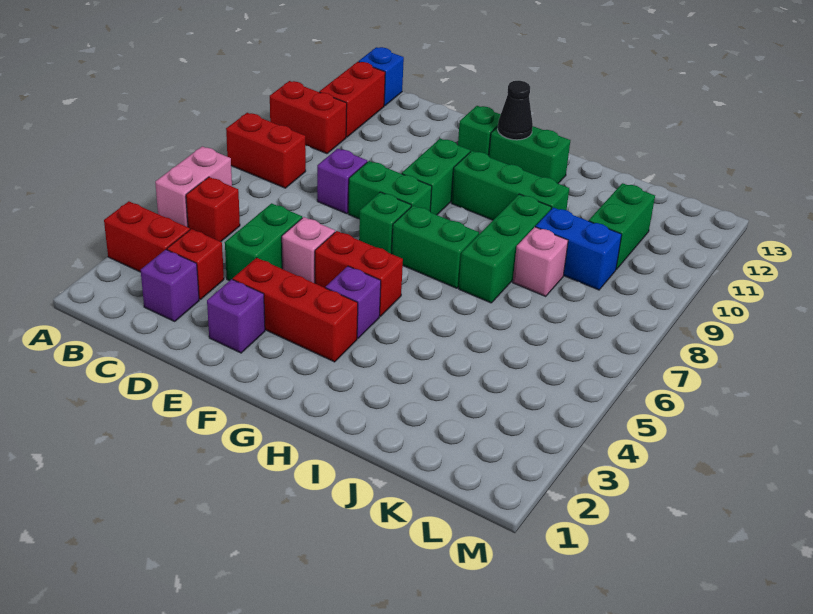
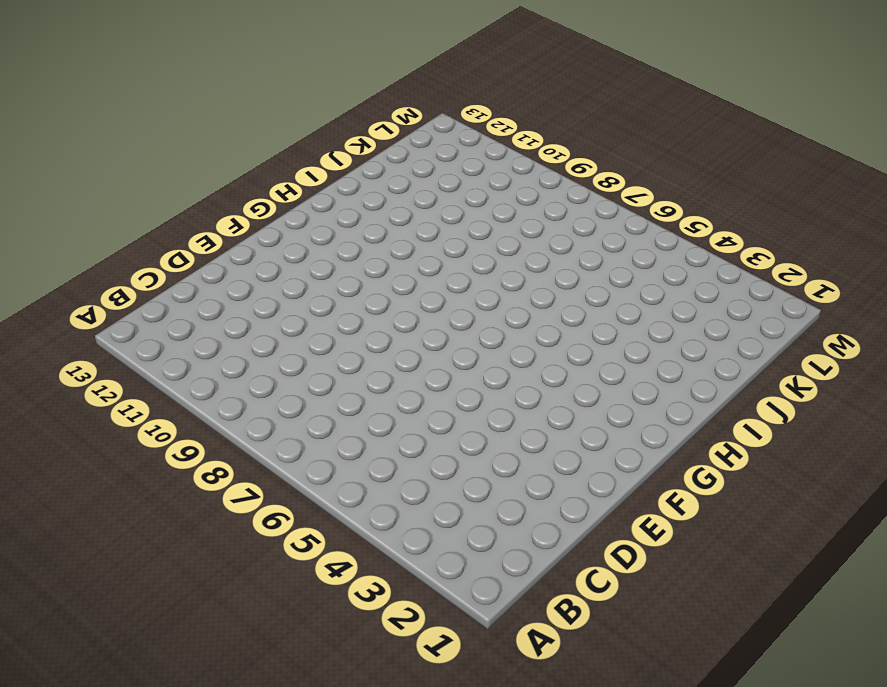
none -> red brick A3:B3 level 1
none -> pink brick A5:A6 level 1
none -> red brick A8:B8 level 1

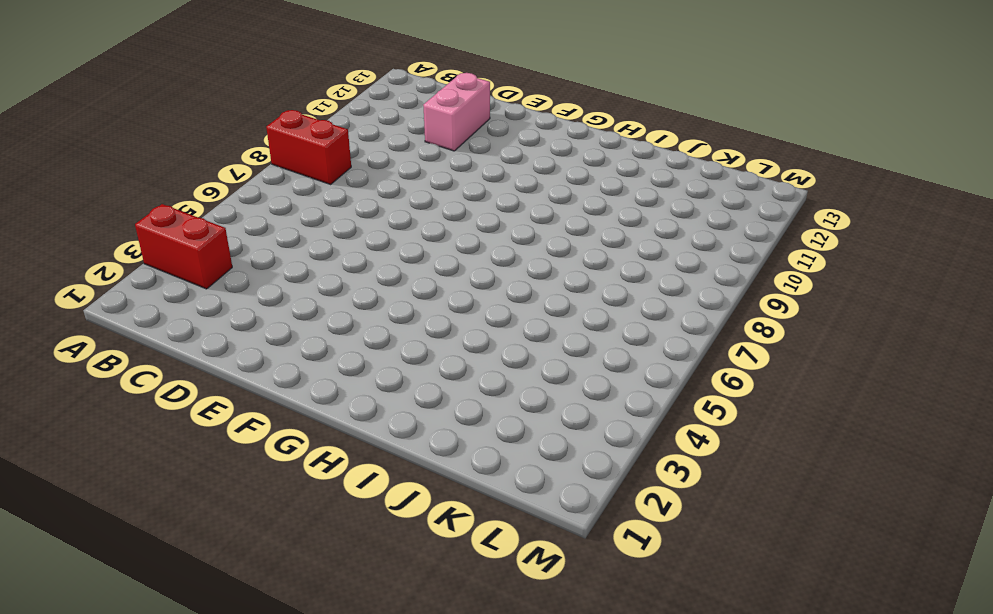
pink brick D11:D12 level 1 -> pink brick A5:A6 level 1
none -> red brick A10:B10 level 1
none -> red brick B5 level 1
none -> red brick B11:B12 level 1

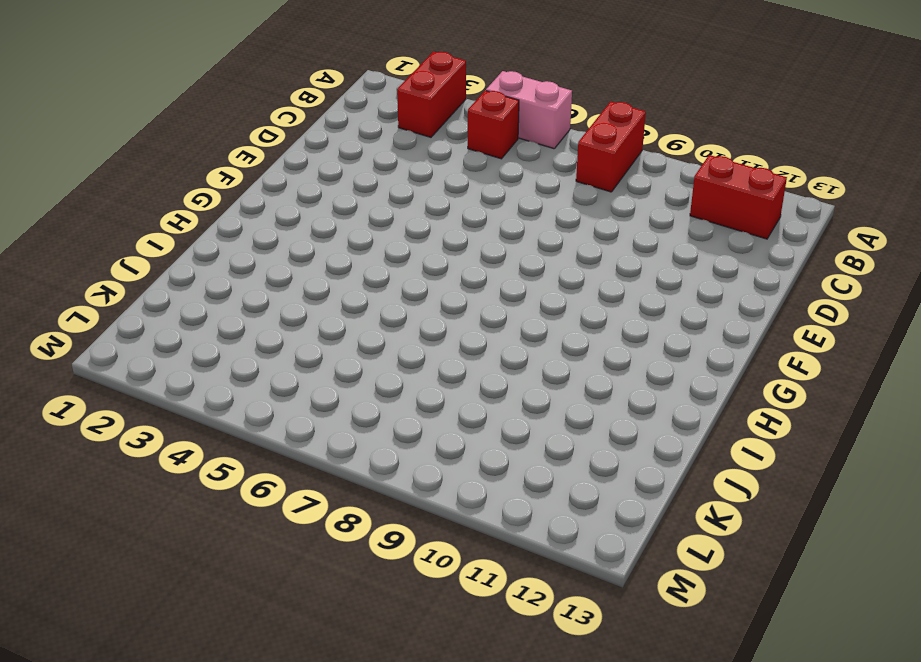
none -> red brick A10:B10 level 1
none -> blue brick B13 level 1
none -> purple brick C2 level 1

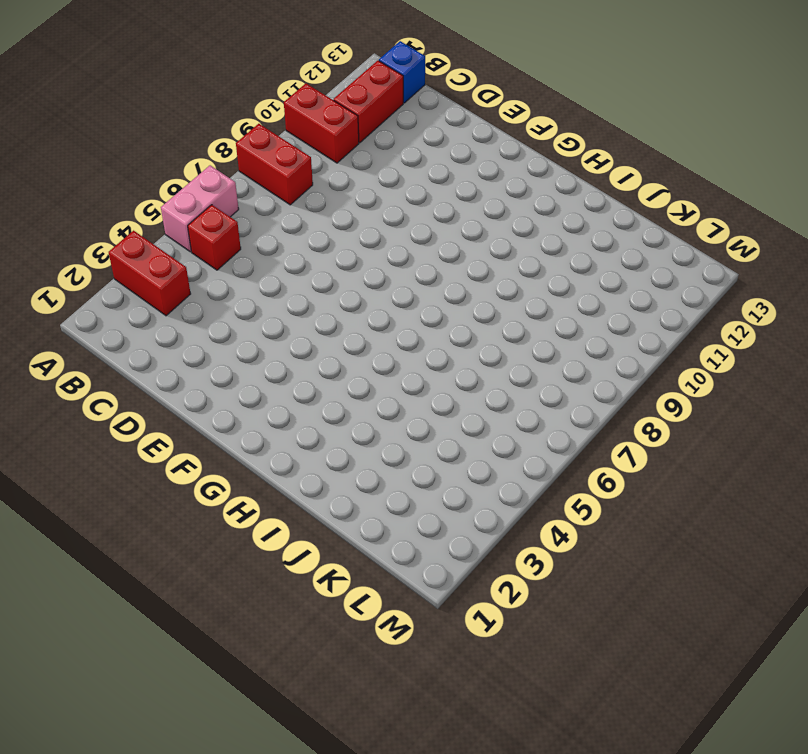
none -> purple brick C2 level 1
none -> red brick C3 level 1
none -> green brick D4:D5 level 1

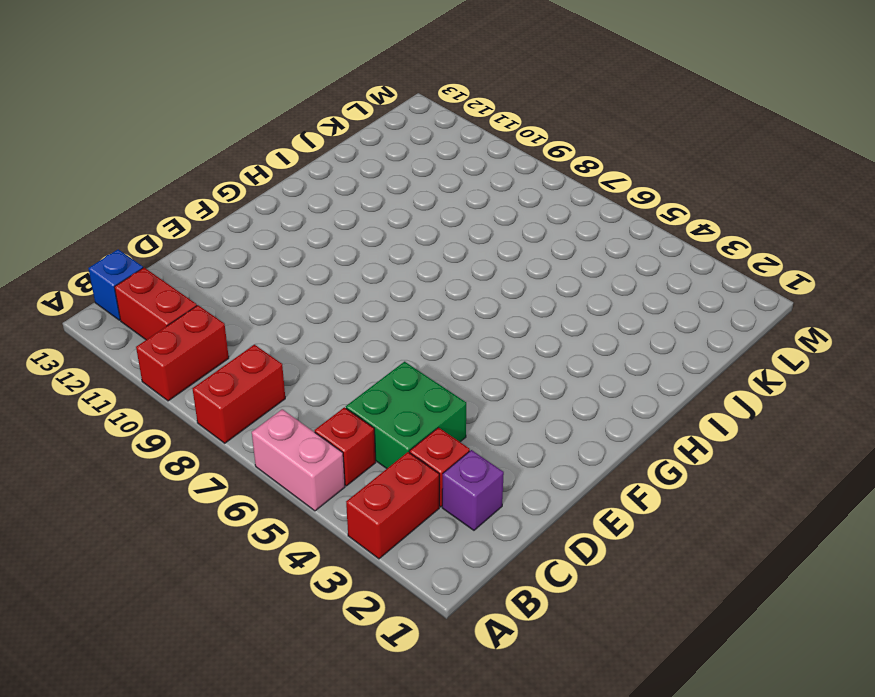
green brick C4:D5 level 1 -> green brick D4:D5 level 1
none -> purple brick D8 level 1
none -> purple brick E2 level 1
none -> red brick E3:G3 level 1

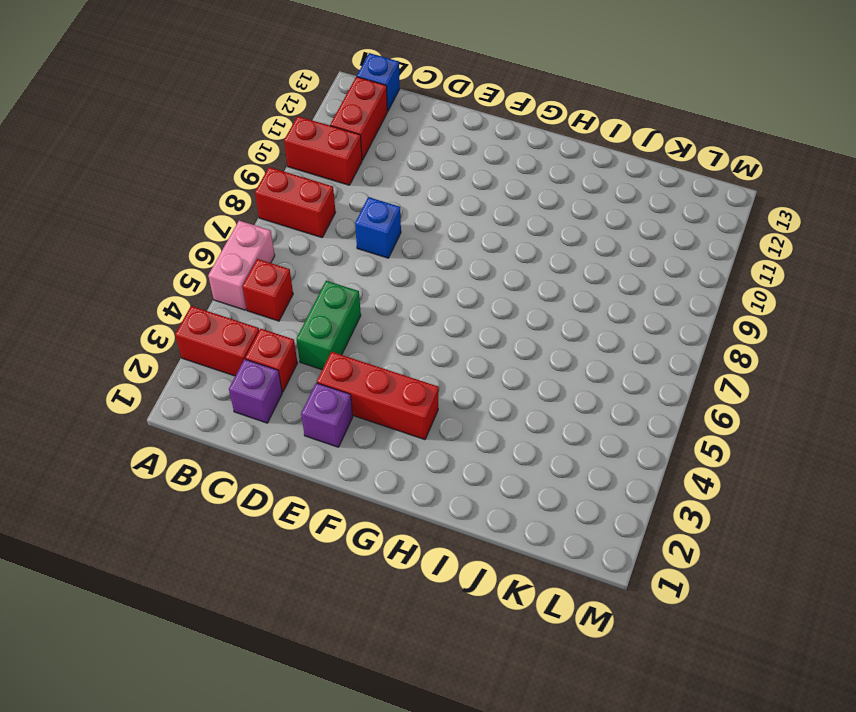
blue brick D8 level 1 -> purple brick D8 level 1
none -> pink brick E5 level 1
none -> green brick E8:F8 level 1
none -> red brick F5:G5 level 1

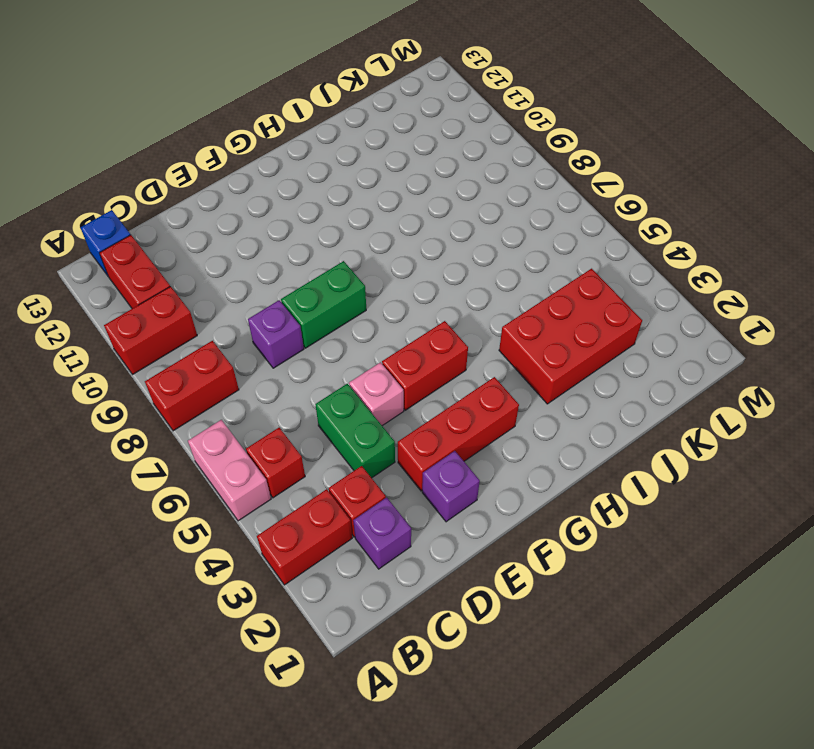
red brick I3:K4 level 1 -> none
none -> green brick F7 level 1
none -> green brick F9:F10 level 1
none -> green brick F12 level 1

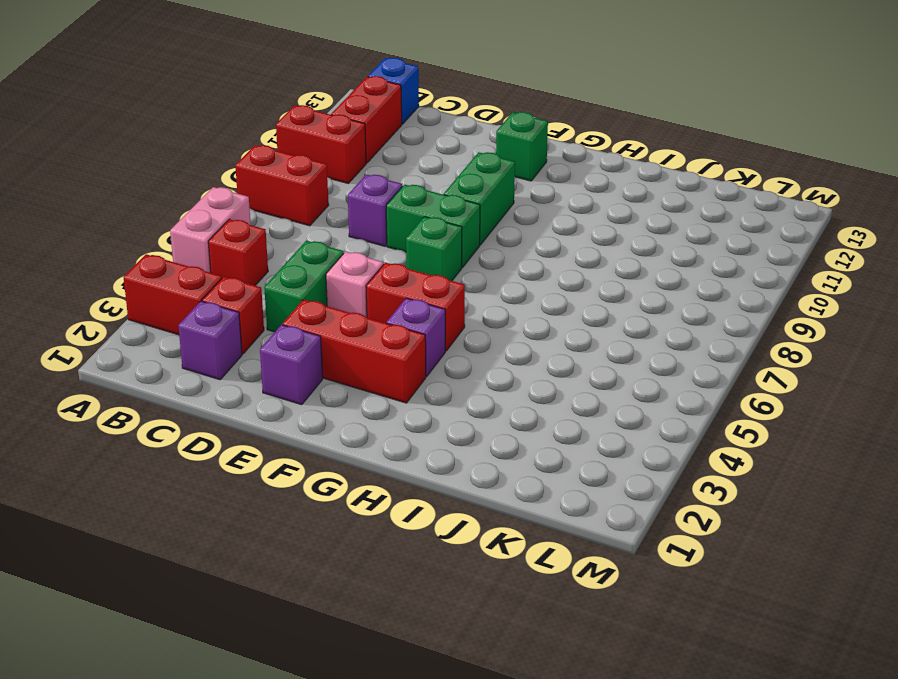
none -> green brick G7:H7 level 1
none -> green brick G10:I10 level 1
none -> green brick G12:H12 level 1

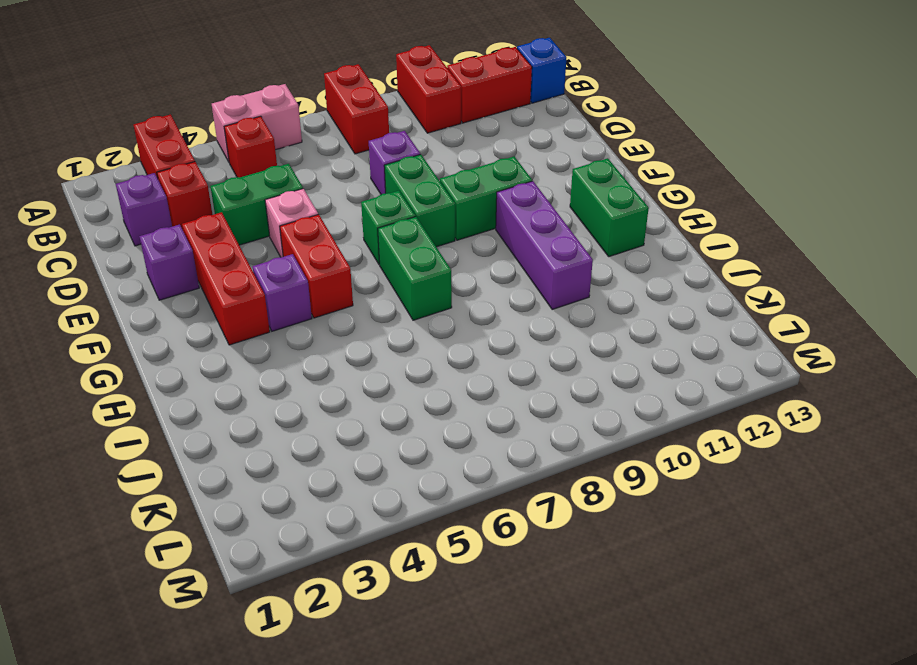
purple brick G10:I10 level 1 -> green brick G10:I10 level 1
none -> green brick F12 level 1
none -> green brick I7:I9 level 1
none -> pink brick J8 level 1

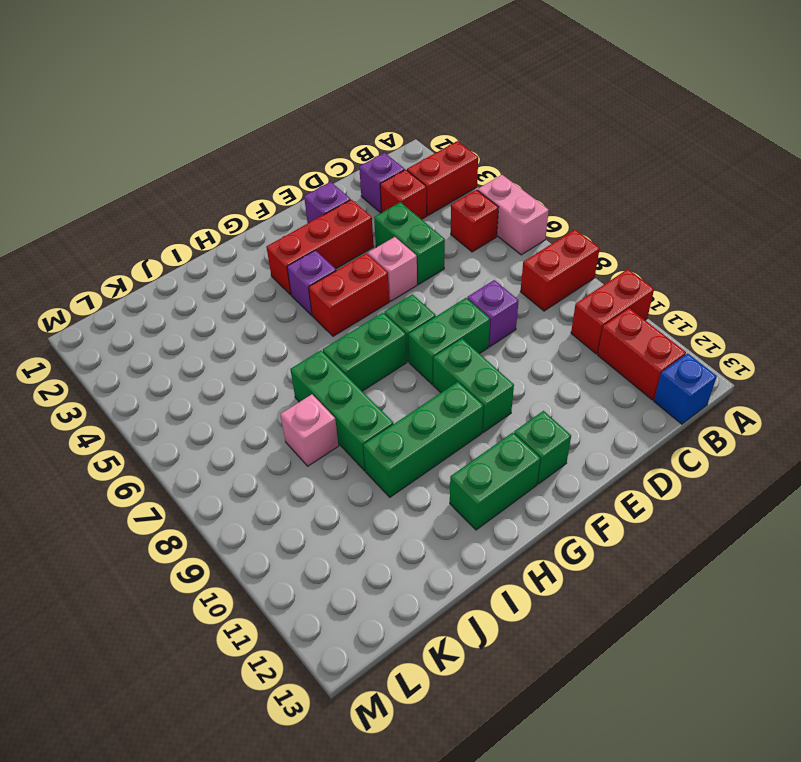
none -> blue brick J9:K9 level 1
none -> green brick K10:K11 level 1
none -> black cone G12 level 2

